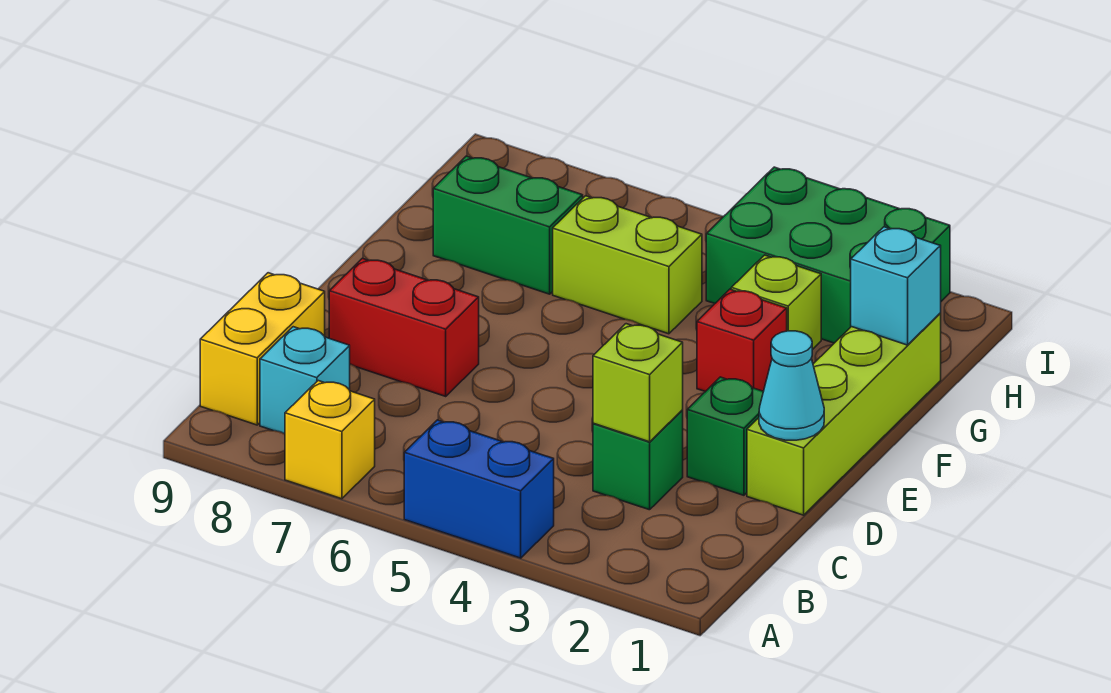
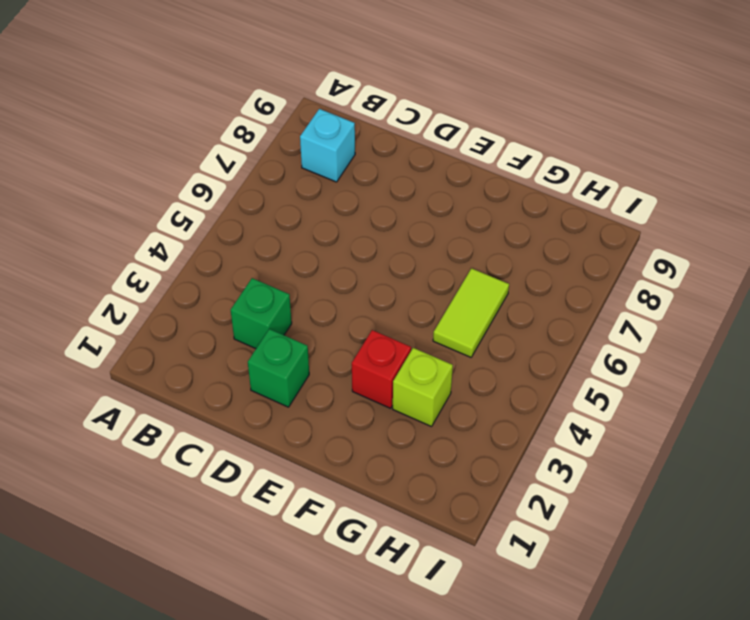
lime tile G5:G6 level 1 -> lime brick G5:G6 level 1
none -> blue brick A4:A5 level 1
none -> yellow brick A7 level 1
none -> yellow brick B9:C9 level 1

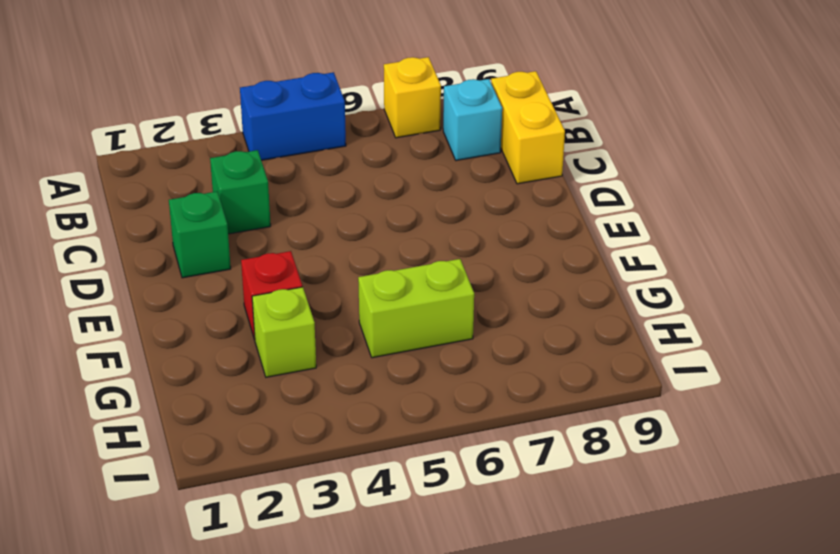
none -> lime brick D1:G1 level 1
none -> red brick D7:D8 level 1
none -> green brick G7:G8 level 1

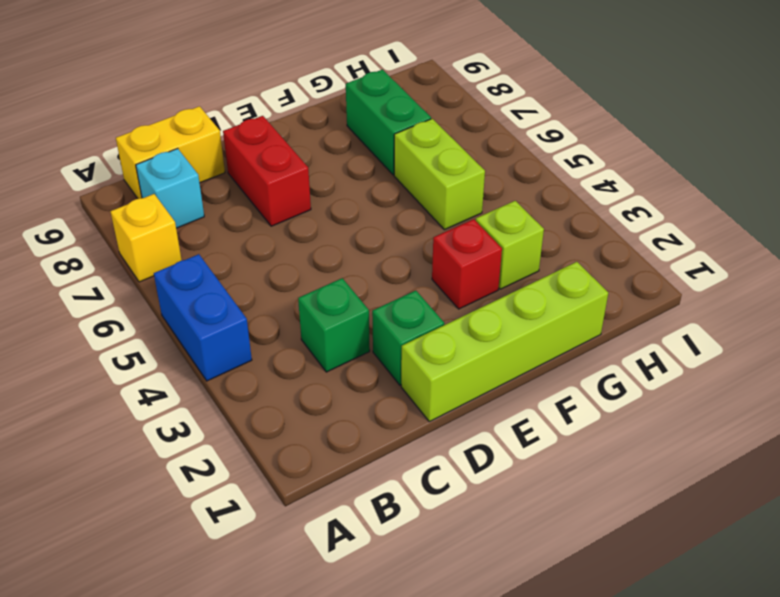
none -> green brick H2:I4 level 1
none -> lime brick C3 level 2
none -> cyan cone D1 level 2

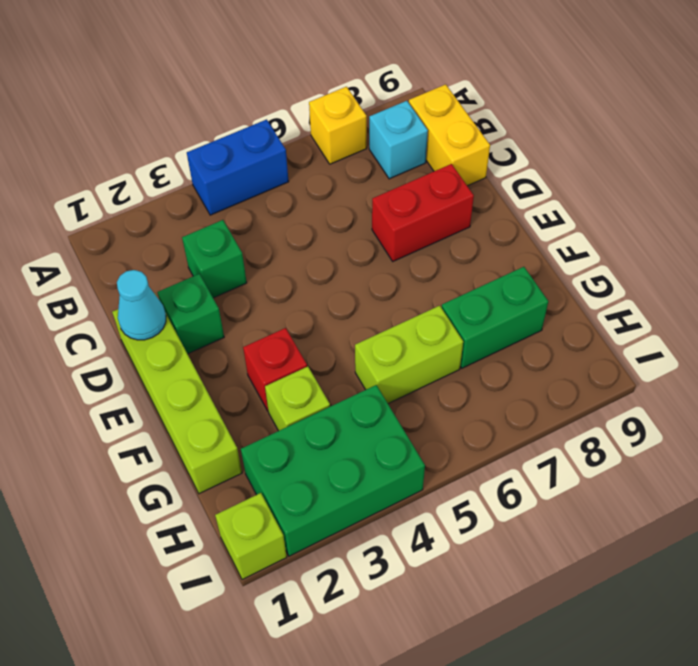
lime brick I1 level 1 -> lime brick C3 level 2
none -> cyan brick G1 level 2

